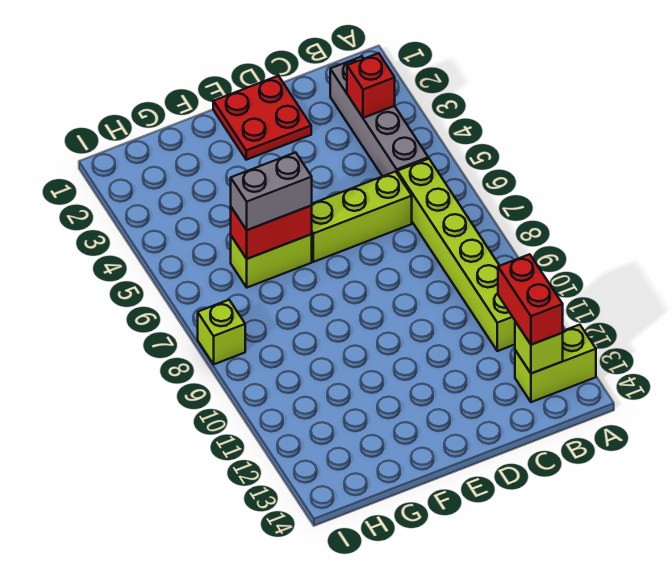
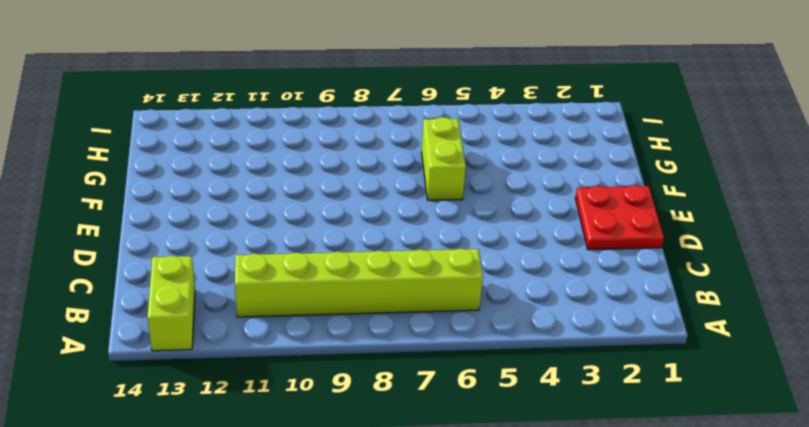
none -> grey brick B2:B5 level 1
none -> lime brick C6:E6 level 1
none -> lime brick I8 level 1

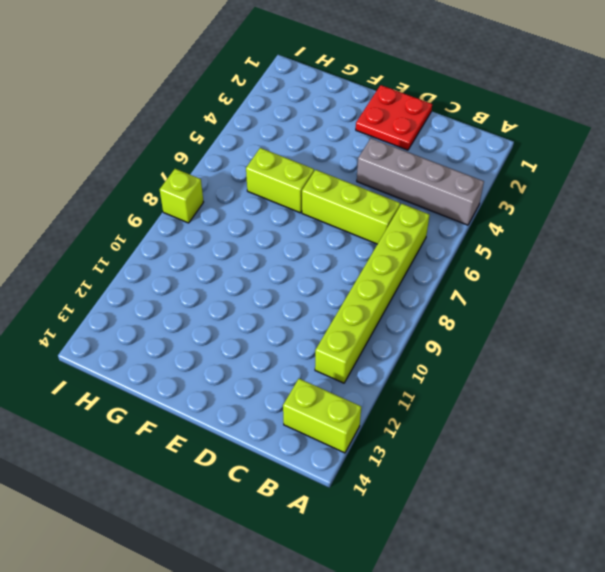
grey brick A4:D4 level 1 -> grey brick B2:B5 level 1
none -> red brick B3 level 2
none -> lime brick B13 level 2
none -> red brick F6:G6 level 2

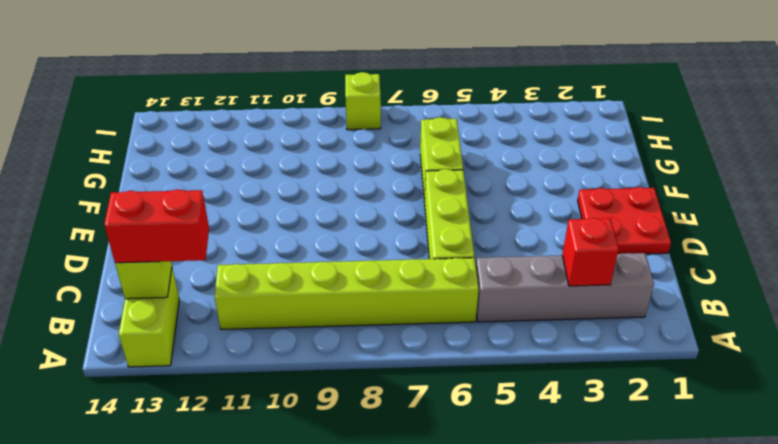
none -> red brick F6:G6 level 2
none -> grey brick F6:G6 level 3

